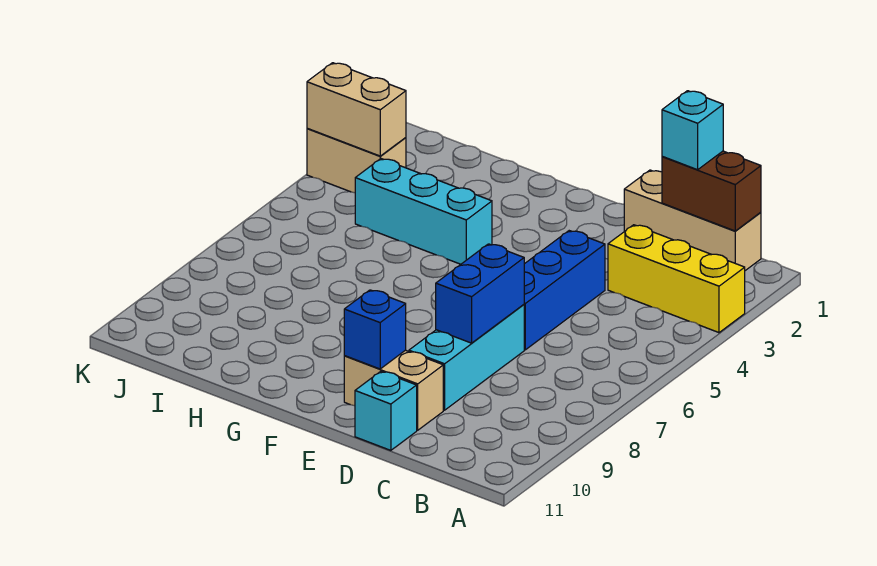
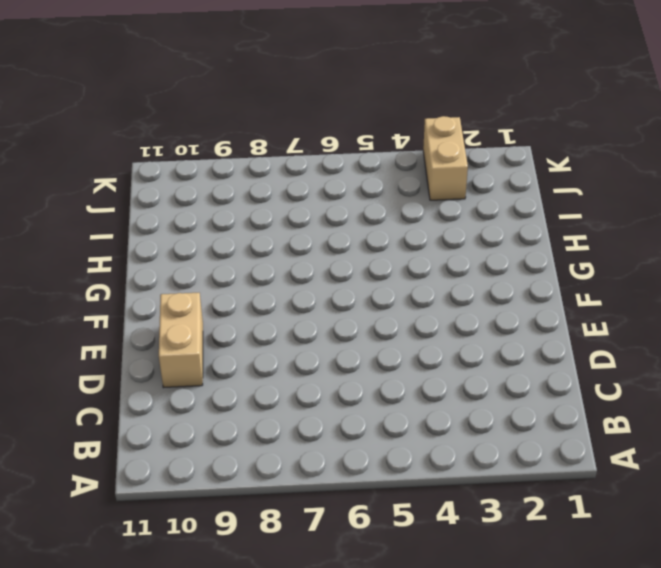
none -> yellow brick A3:C3 level 1
none -> tan brick B1:D1 level 1
none -> blue brick D4:D6 level 1

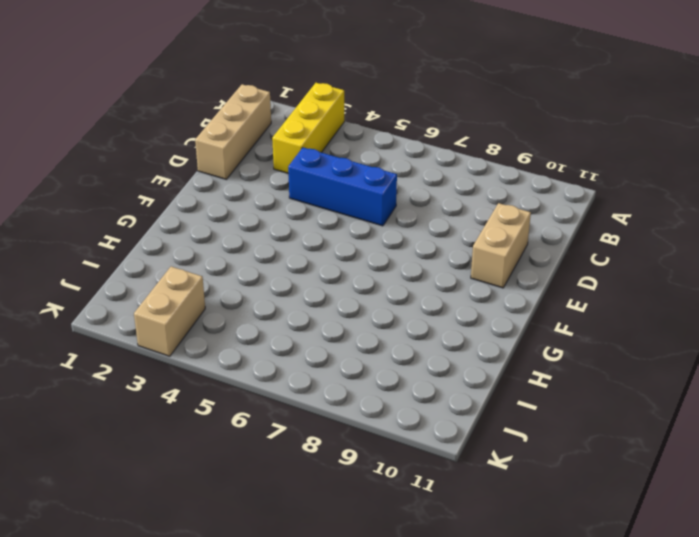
none -> cyan brick D7:D9 level 1
none -> cyan brick D11 level 1
none -> cyan brick G4:I4 level 1

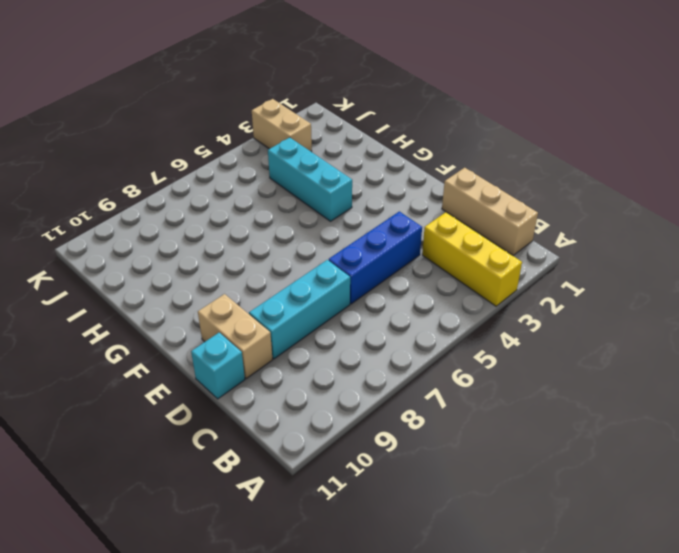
none -> brown brick B1:C1 level 2
none -> blue brick D7:D8 level 2
none -> blue brick E10 level 2

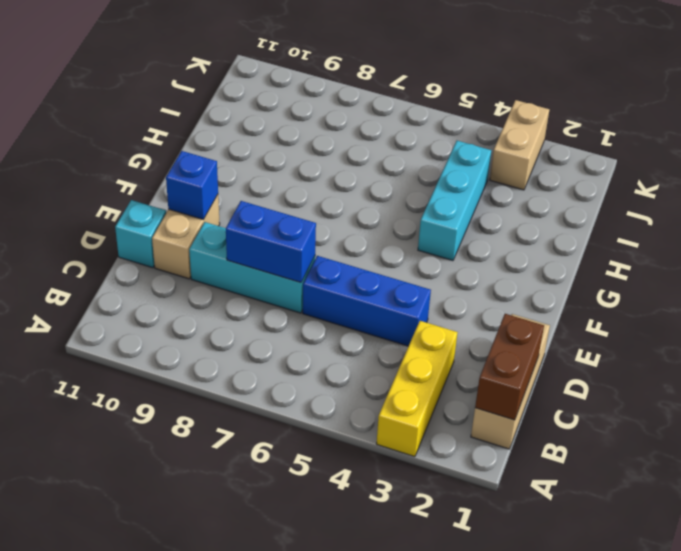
none -> tan brick J3:K3 level 2
none -> cyan brick C1 level 3

